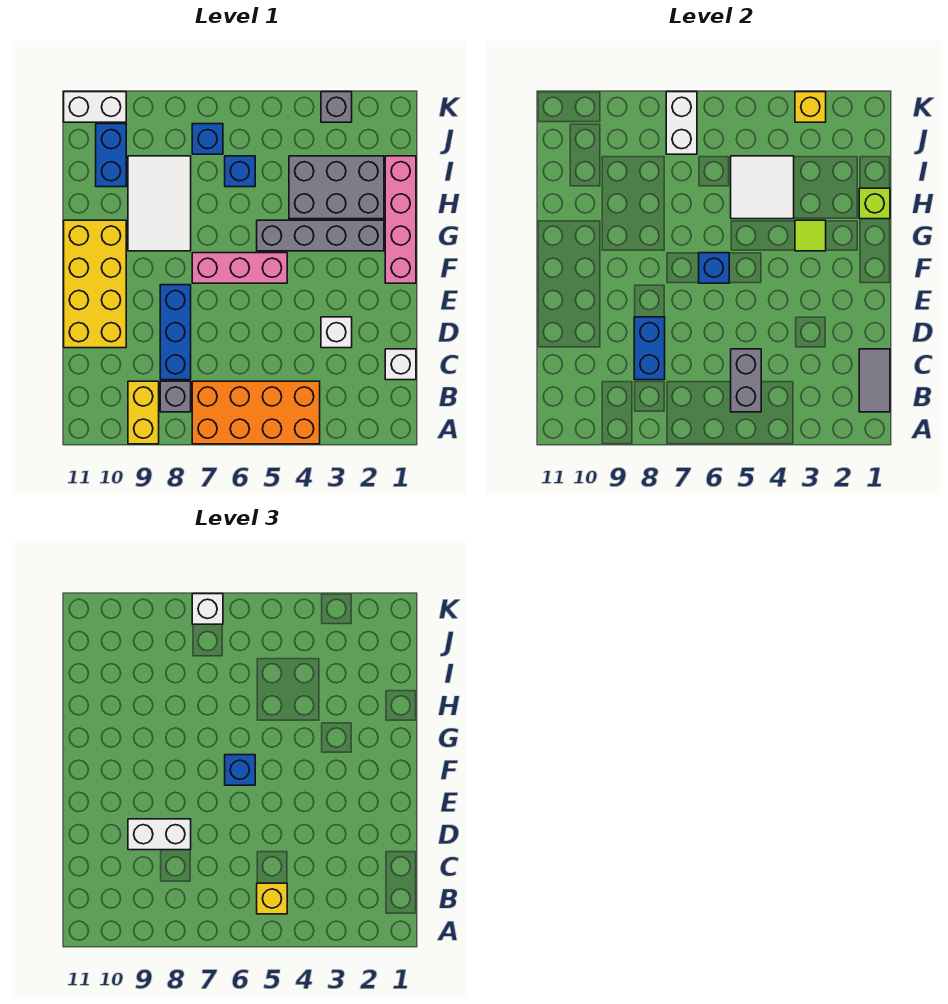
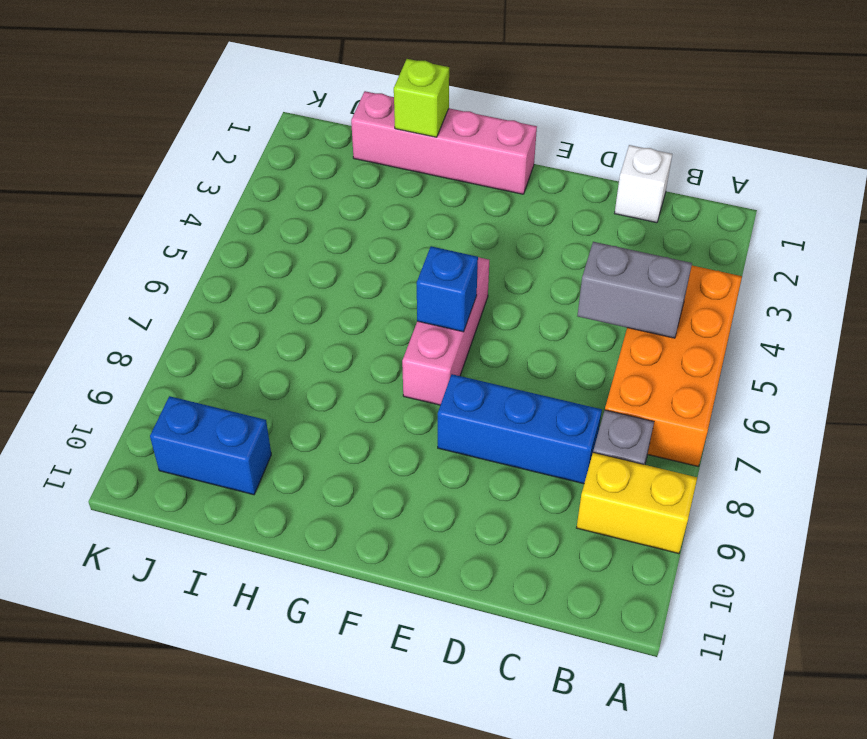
none -> white brick D3 level 1
none -> yellow brick D10:G11 level 1
none -> grey brick G2:G5 level 1
none -> white tile G8:I9 level 1

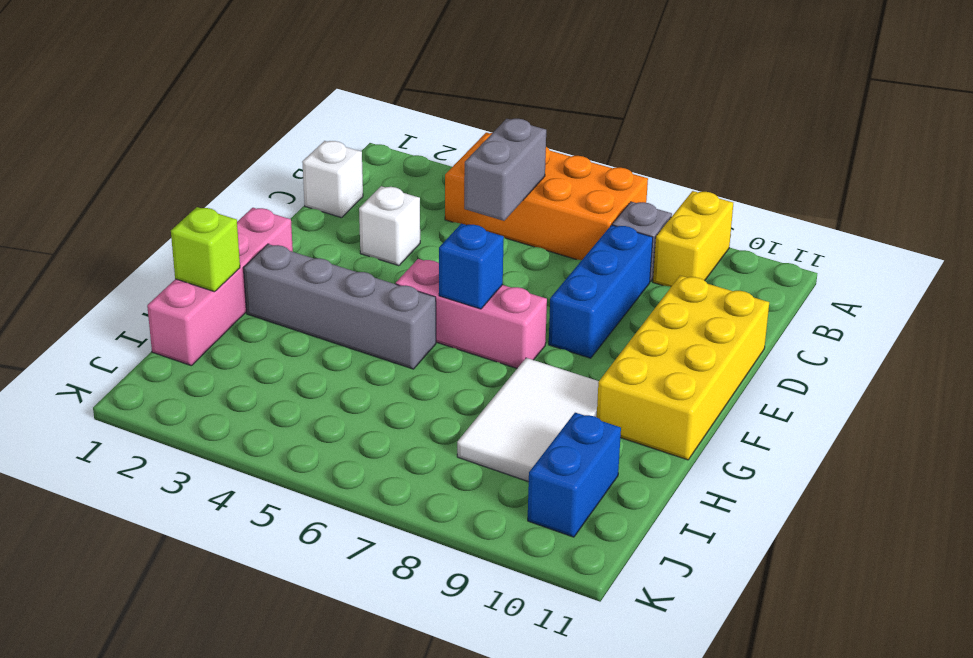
none -> grey brick H2:I4 level 1
none -> blue brick I6 level 1
none -> blue brick J7 level 1
none -> grey brick K3 level 1

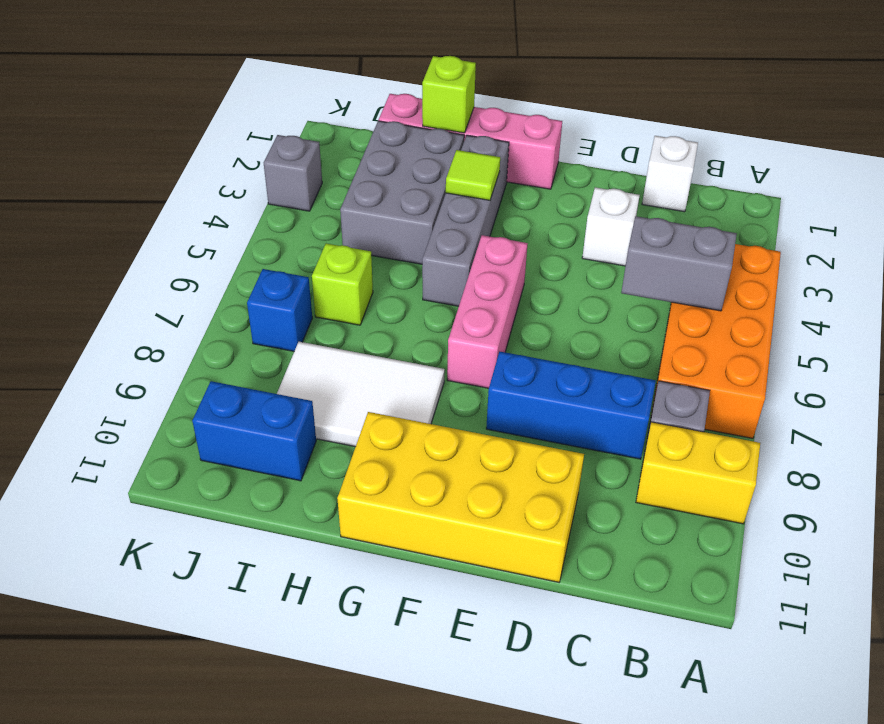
lime brick I6 level 1 -> blue brick I6 level 1
none -> white brick K10:K11 level 1
none -> grey tile B1:C1 level 2
none -> blue brick C8:D8 level 2
none -> blue brick F6 level 2

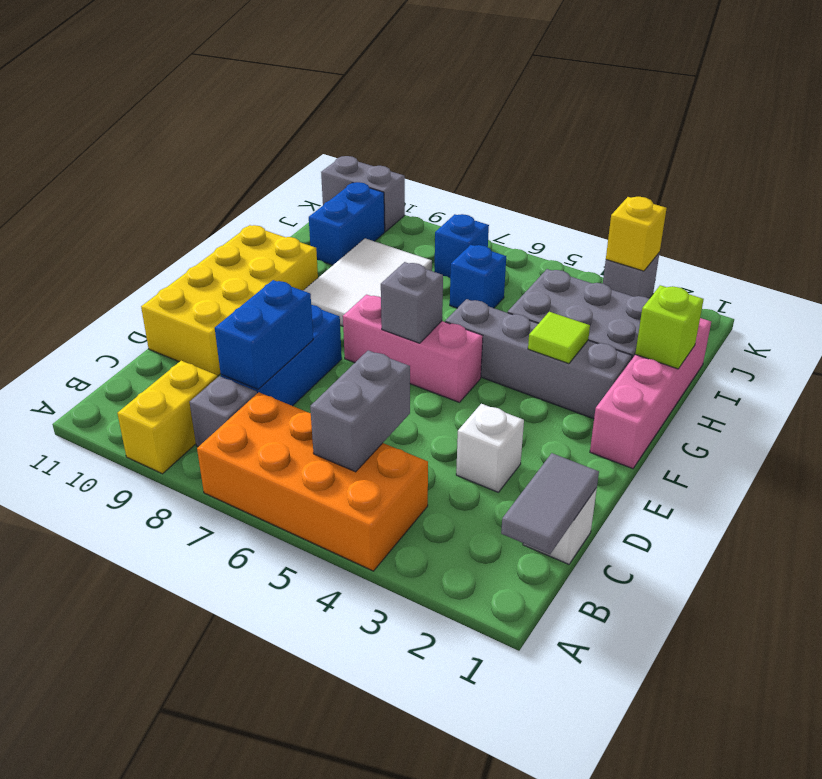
grey brick F6 level 2 -> blue brick F6 level 2
grey brick K10:K11 level 1 -> white brick K10:K11 level 1
none -> white tile H4:I5 level 2
none -> white brick J7:K7 level 2
none -> yellow brick B5 level 3
none -> white brick D8:D9 level 3

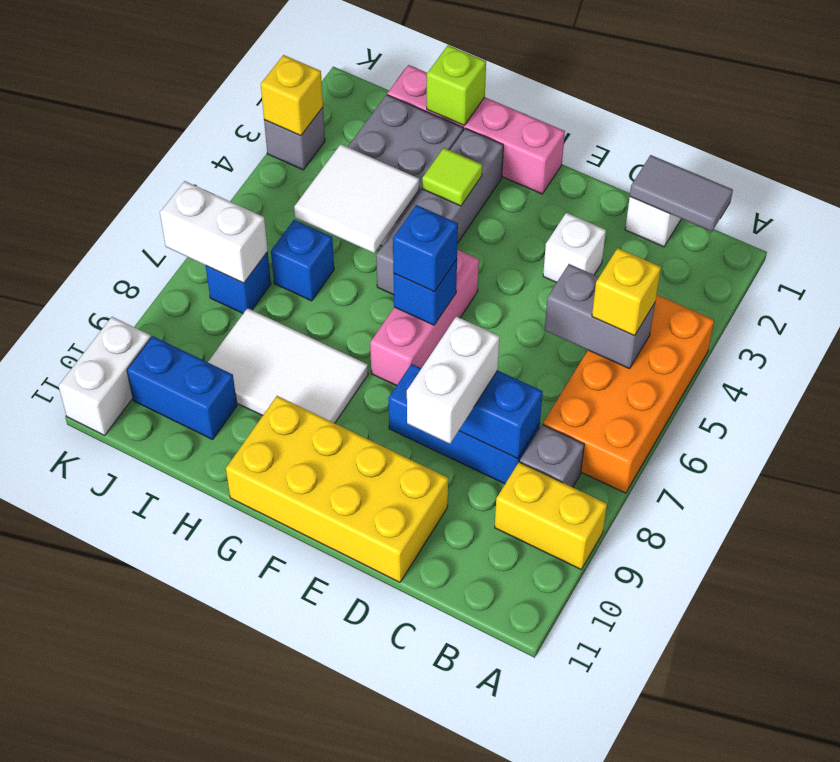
none -> white brick K7 level 3

